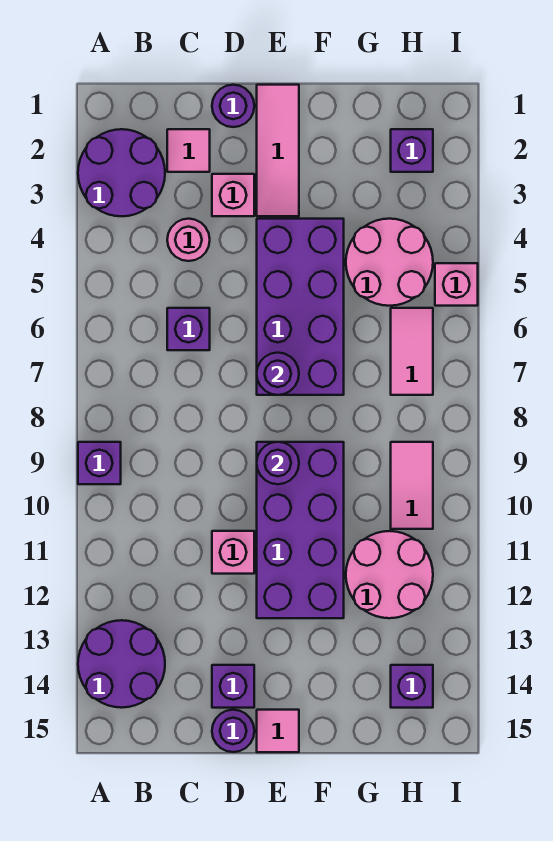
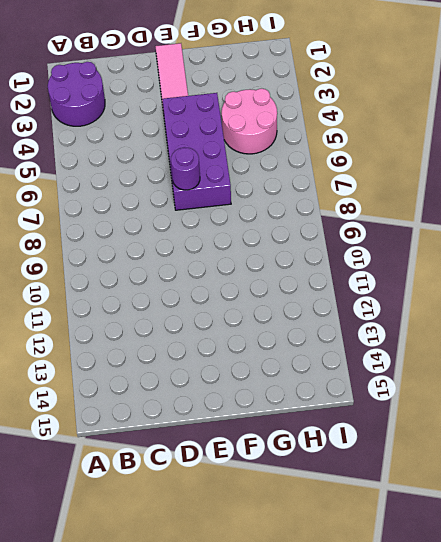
none -> purple brick A9 level 1
none -> purple round brick A13:B14 level 1
none -> pink tile C2 level 1

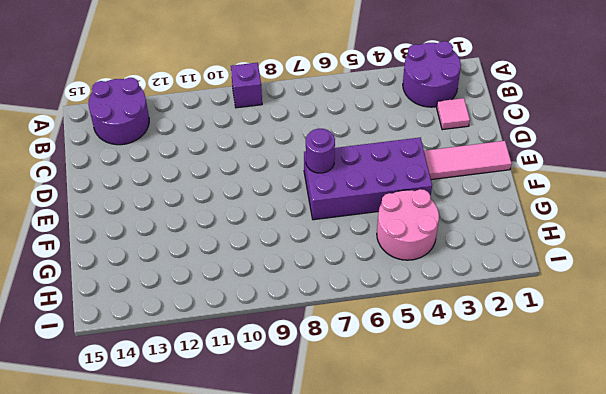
none -> pink round brick C4 level 1
none -> purple brick C6 level 1
none -> purple round brick D1 level 1

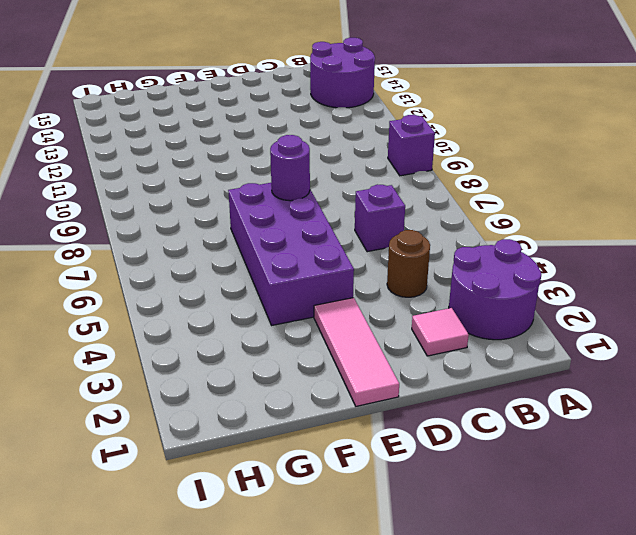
brown round brick C4 level 1 -> pink round brick C4 level 1
none -> purple round brick D1 level 1
none -> pink brick D3 level 1
none -> pink brick D11 level 1

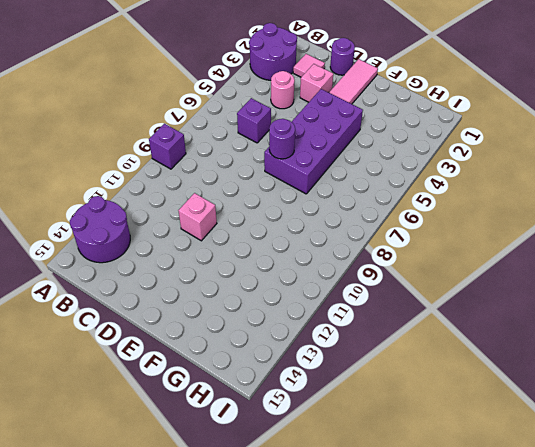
none -> purple brick D14 level 1
none -> purple round brick D15 level 1
none -> purple brick E9:F12 level 1

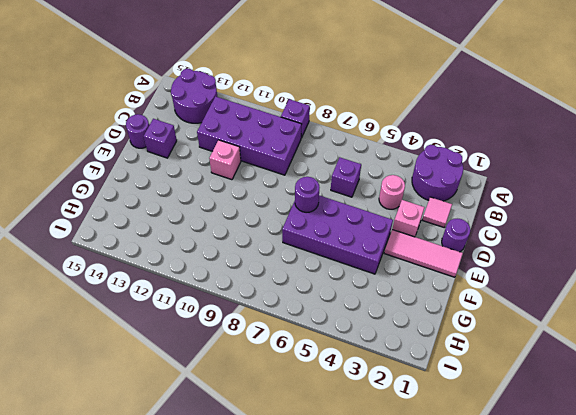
purple brick B9:C12 level 1 -> purple brick E9:F12 level 1
none -> pink tile E15 level 1
none -> pink round brick G4:H5 level 1
none -> pink round brick G11:H12 level 1

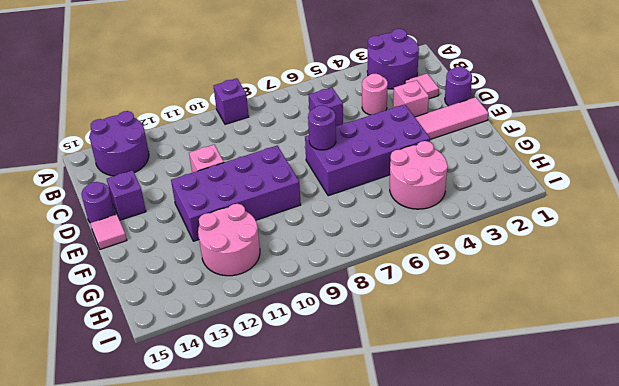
none -> purple brick H2 level 1
none -> pink tile H6:H7 level 1
none -> pink tile H9:H10 level 1

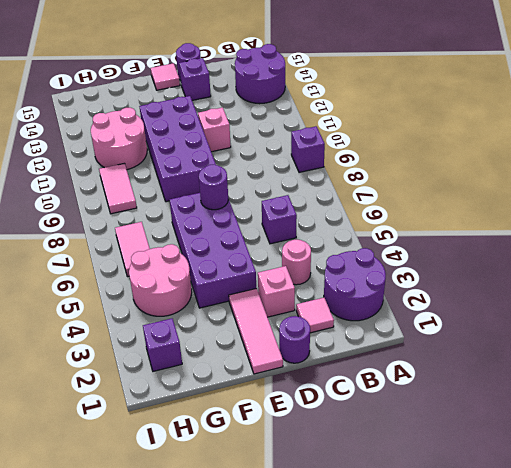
none -> purple brick H14 level 1
none -> pink brick I5 level 1
none -> purple round brick E9 level 2

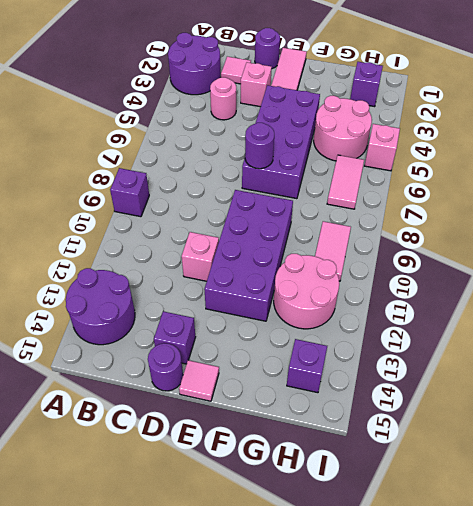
none -> purple brick C6 level 1
none -> purple round brick E9 level 2

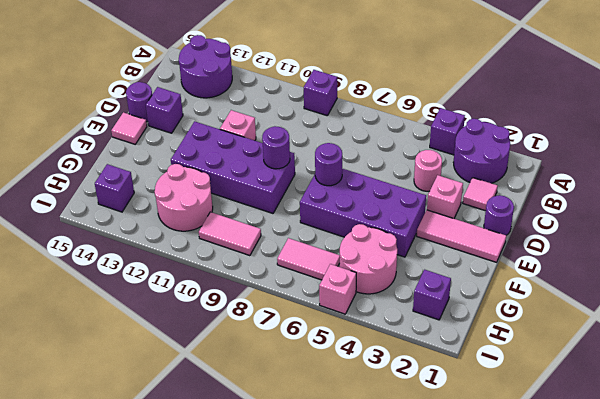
purple brick A4 level 1 -> purple brick C6 level 1

